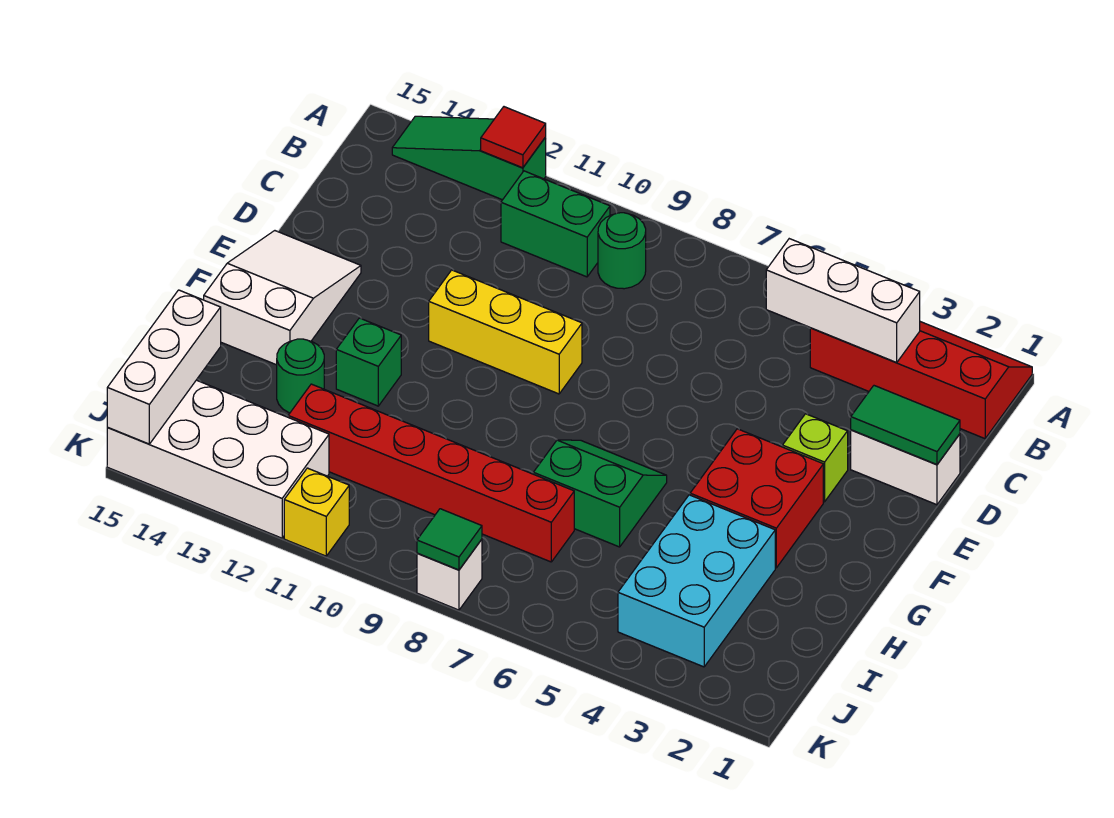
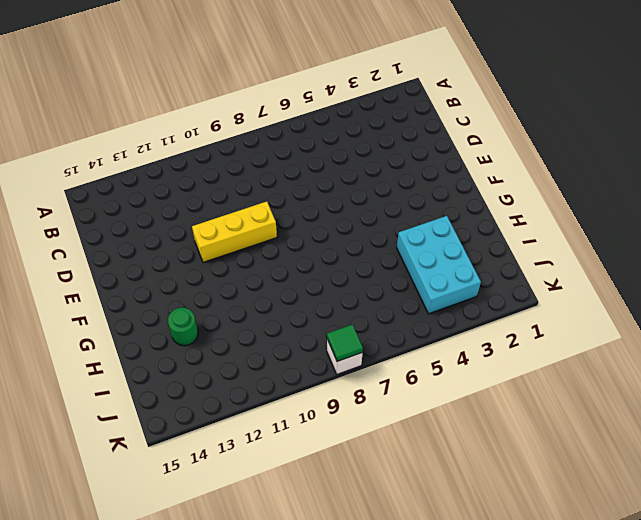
none -> red slope A1:B4 level 1 top B
none -> green slope A12:A14 level 1 top 12
none -> green round brick B9 level 1

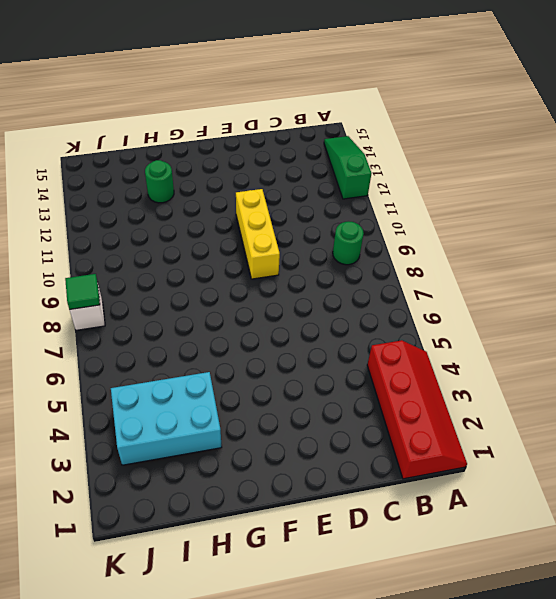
none -> green brick B10:B11 level 1
none -> white brick D1:D2 level 1
none -> lime brick E3 level 1

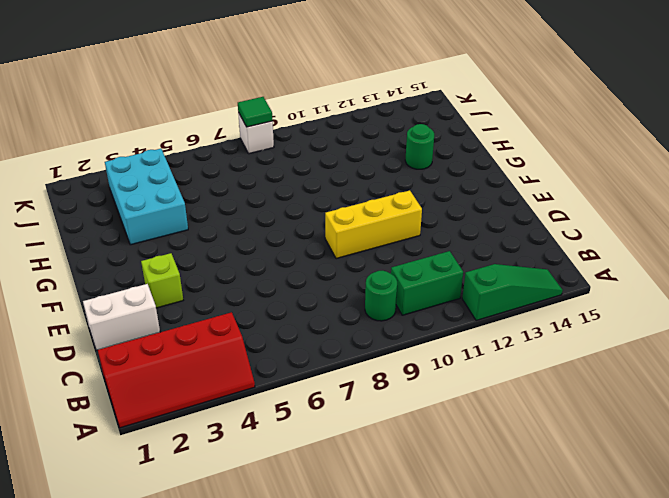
none -> white slope E14:G15 level 1 top G
none -> red brick F3:G4 level 1
none -> green slope G6:H7 level 1 top H

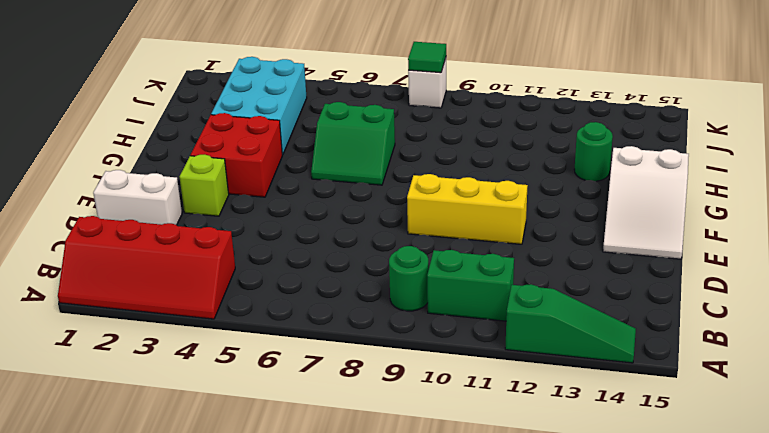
none -> green brick G12 level 1
none -> red brick I7:I12 level 1
none -> white brick J12:K15 level 1

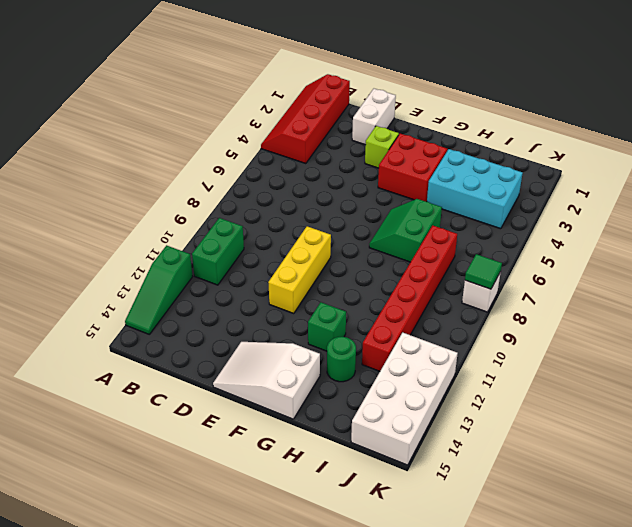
none -> green round brick B9 level 1
none -> yellow brick K11 level 1
none -> red tile A12 level 2

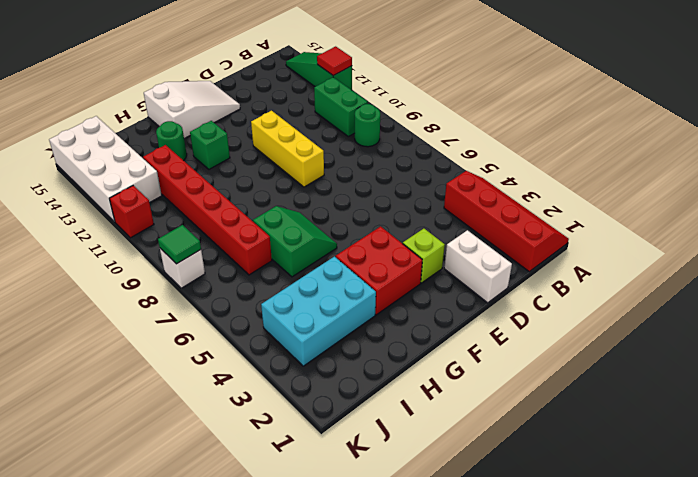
red brick K11 level 1 -> yellow brick K11 level 1
none -> white brick B3:B5 level 2
none -> green tile D1:D2 level 2
none -> white brick I15:K15 level 2

